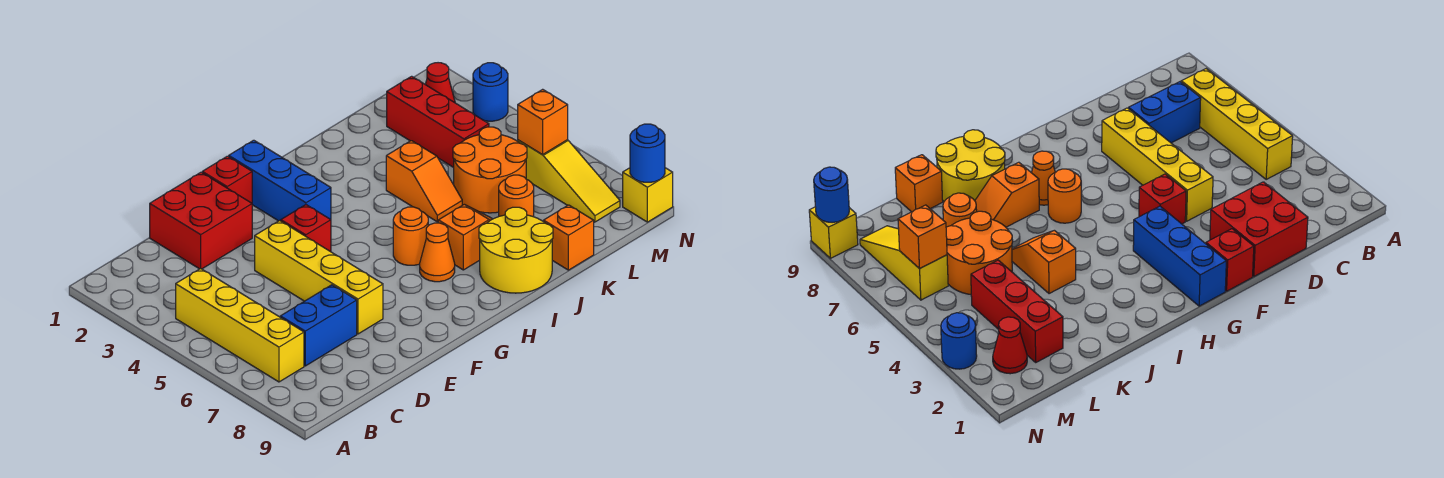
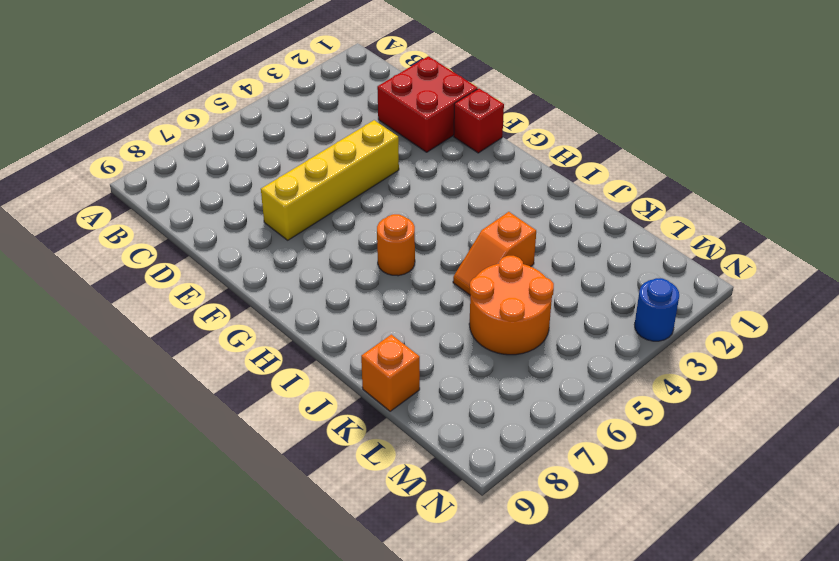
none -> yellow brick B4:B7 level 1
none -> blue brick C7:D7 level 1
none -> red brick F4 level 1

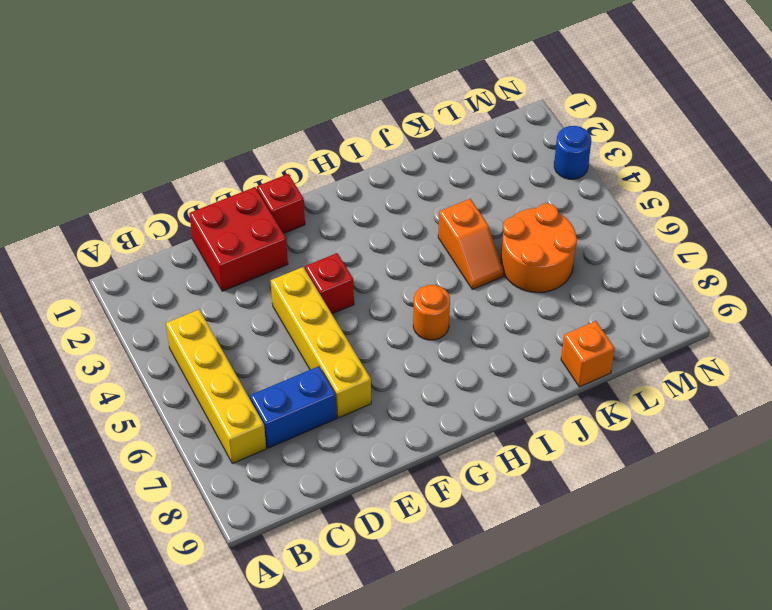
none -> blue brick G1:G3 level 1
none -> orange cone H7 level 1
none -> orange slope I7:J7 level 1 top I

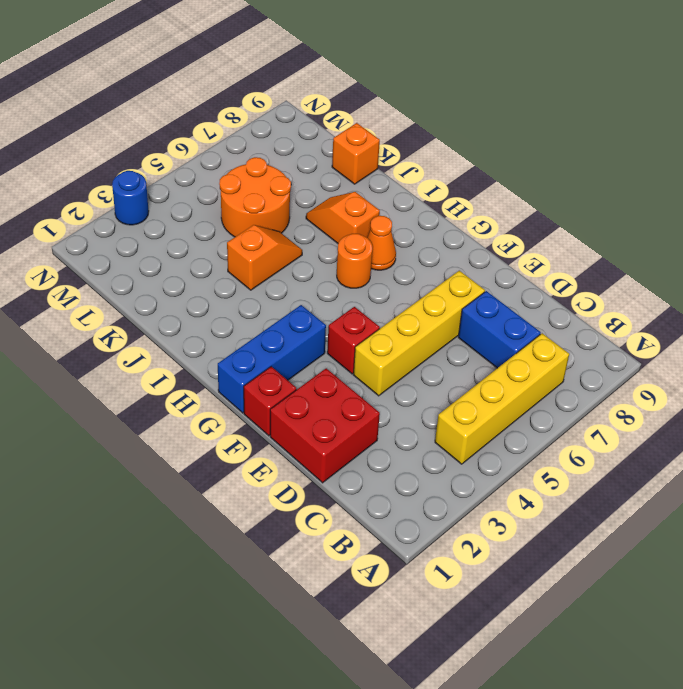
none -> yellow round brick I8:J9 level 1
none -> orange round brick K7 level 1
none -> red brick L2:L4 level 1

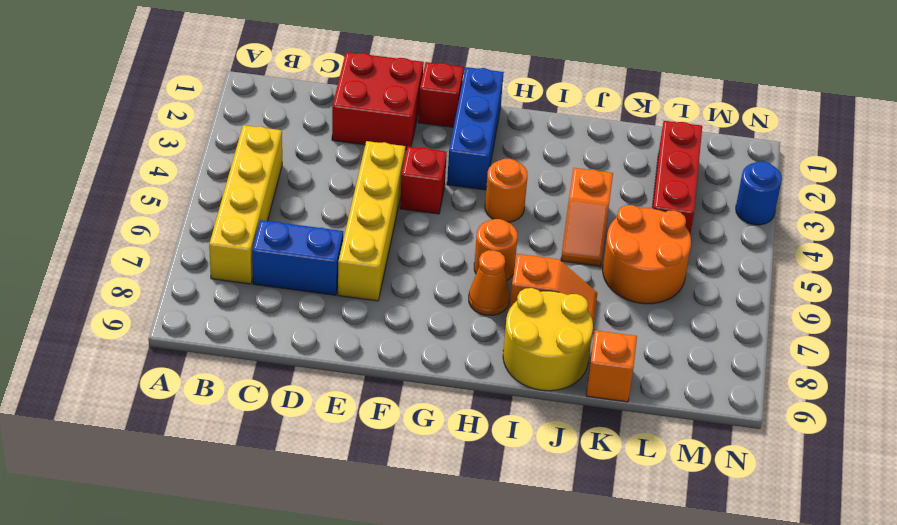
orange round brick H4 level 1 -> orange round brick K7 level 1
none -> red cone M2 level 1
none -> yellow slope M6:M8 level 1 top 6
none -> yellow brick N9 level 1

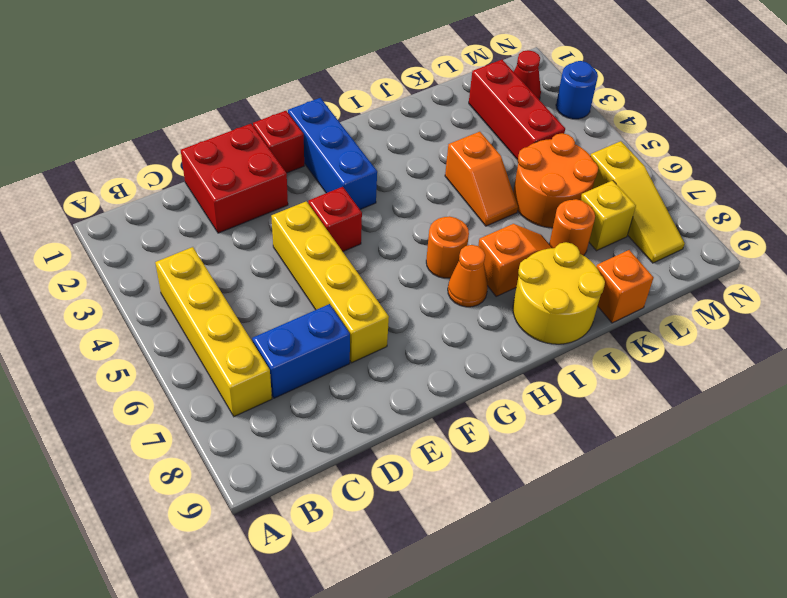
yellow brick L7 level 1 -> yellow brick N9 level 1
none -> orange brick M6 level 2
none -> blue round brick N9 level 2

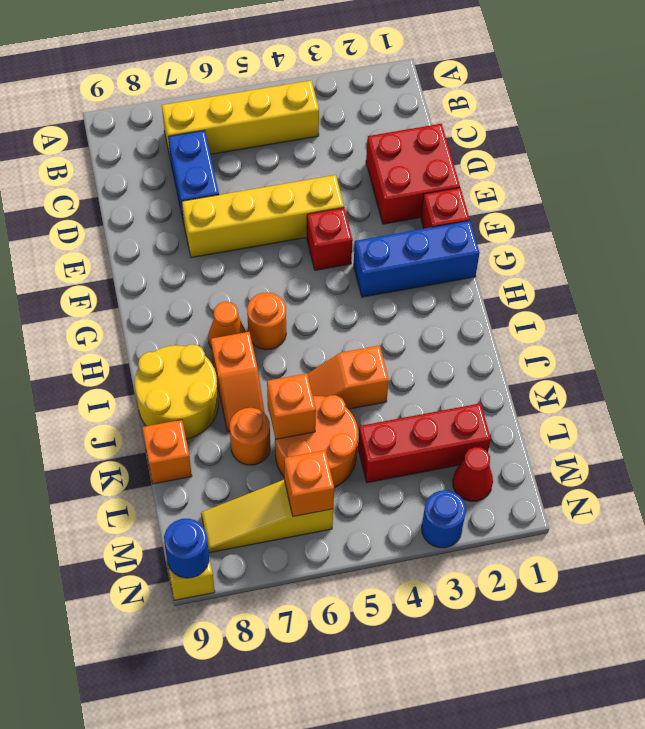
orange brick K6 level 2 -> none

